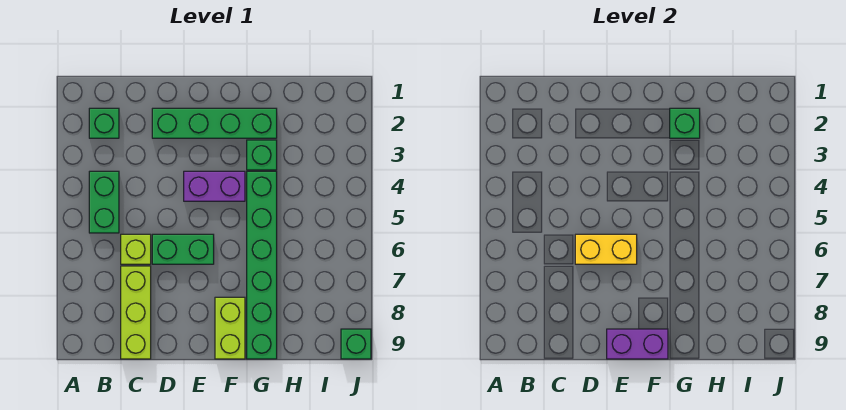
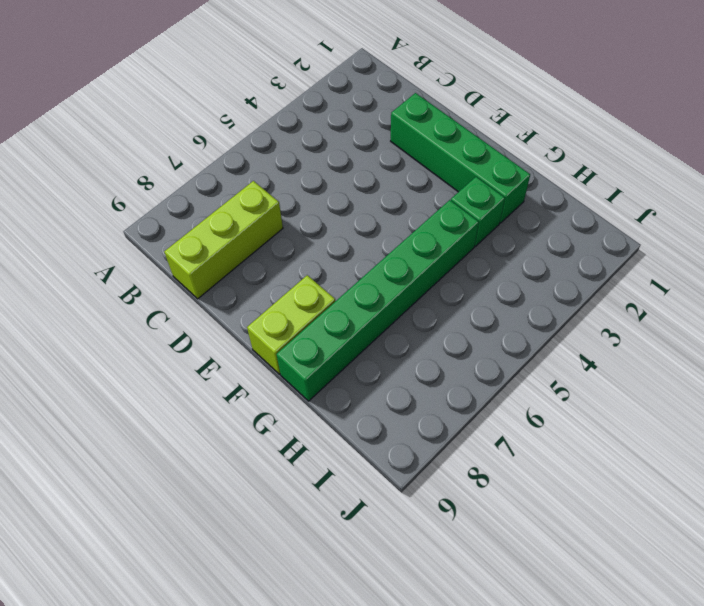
none -> green brick B2 level 1
none -> green brick B4:B5 level 1
none -> lime brick C6 level 1

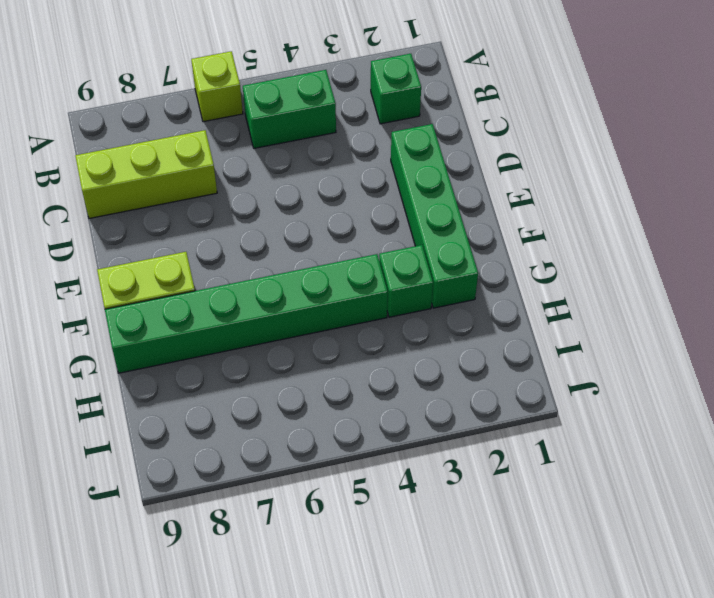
lime brick A6 level 1 -> lime brick C6 level 1
none -> green brick D6:E6 level 1
none -> purple brick E4:F4 level 1
none -> green brick J9 level 1

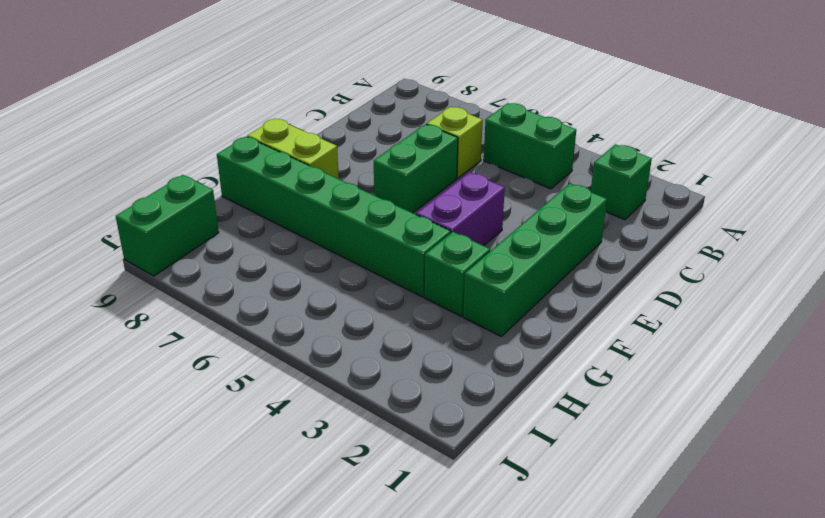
green brick I9:J9 level 1 -> green brick J9 level 1
none -> lime brick C7:C9 level 1
none -> yellow brick D6:E6 level 2
none -> purple brick E9:F9 level 2

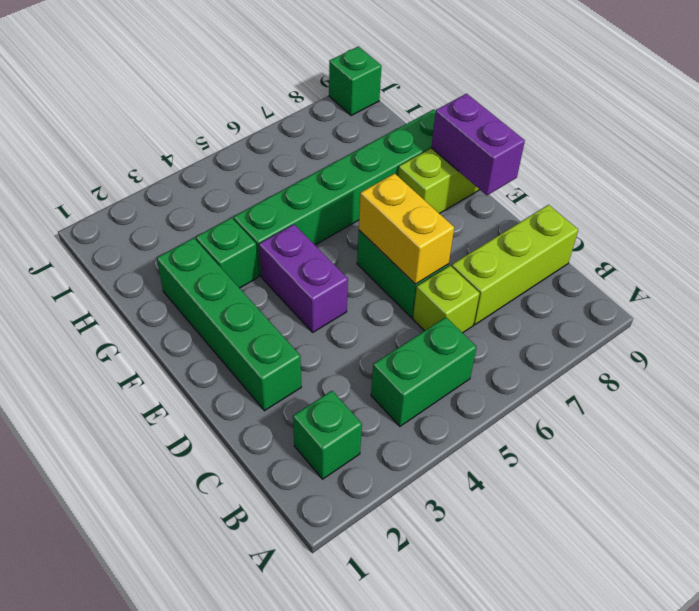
none -> green brick G2 level 2

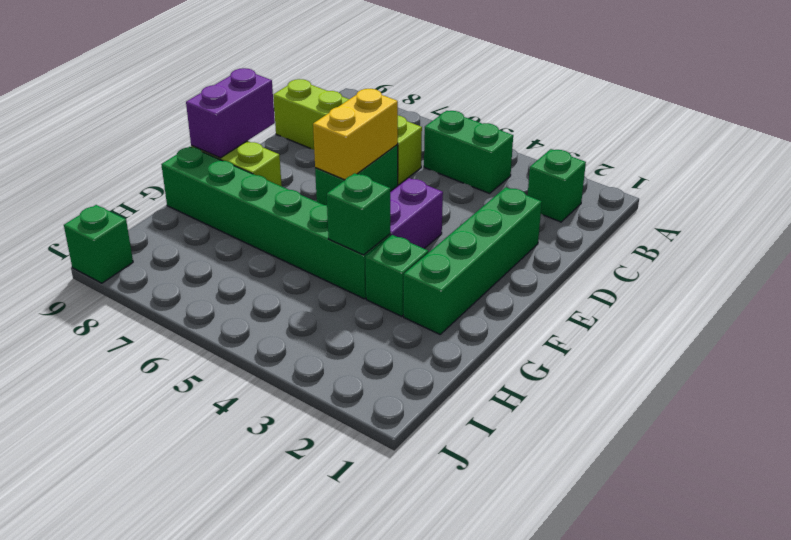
green brick G4 level 2 -> green brick G2 level 2

